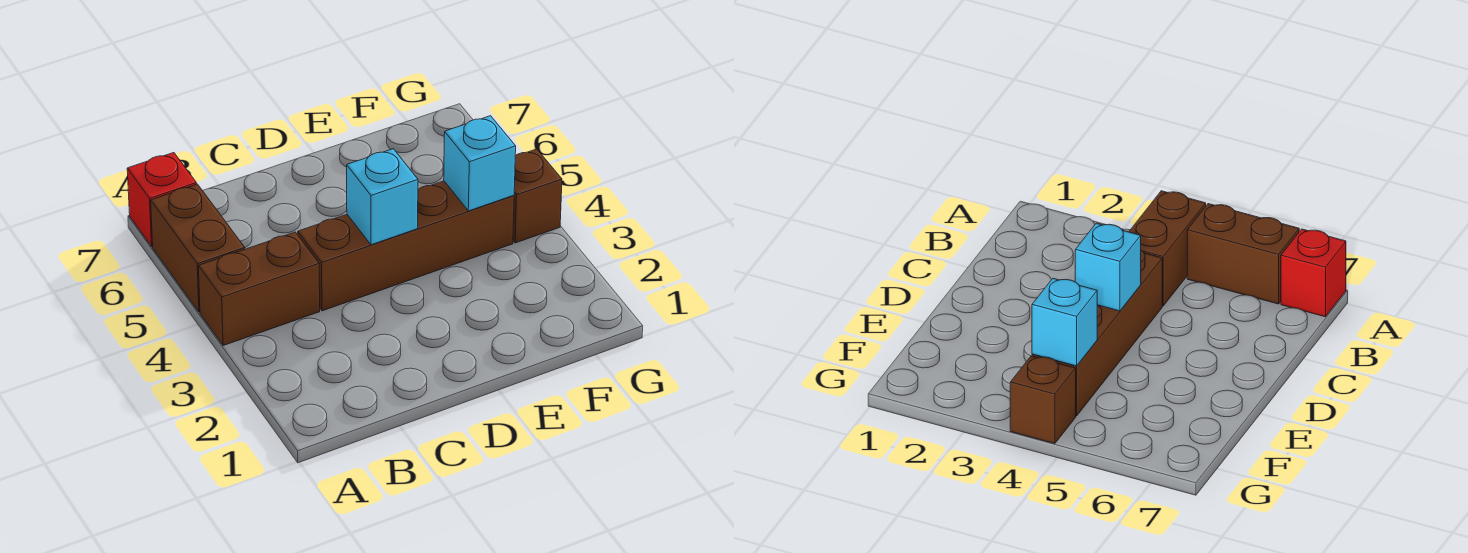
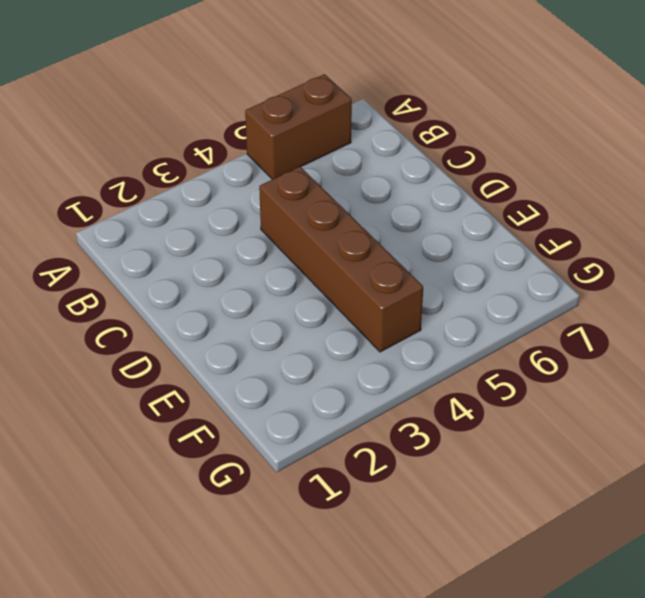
none -> brown brick A4:B4 level 1
none -> red brick A7 level 1

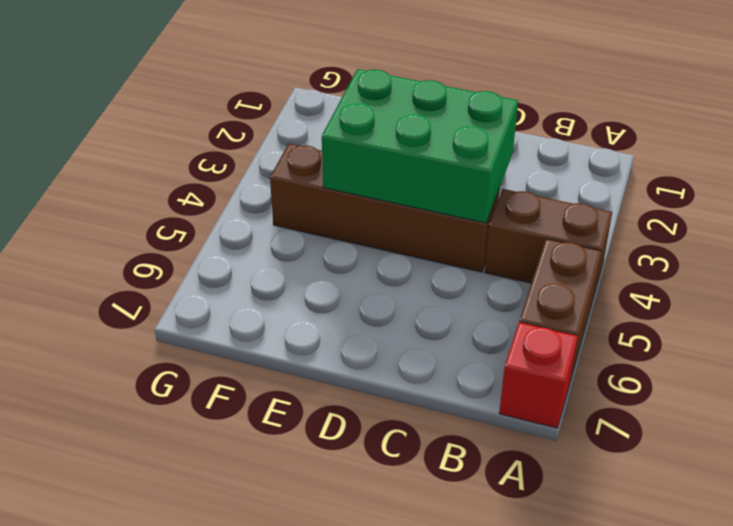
green brick C3:E4 level 2 -> cyan brick D4 level 2
none -> brown brick G4 level 1
none -> cyan brick F4 level 2

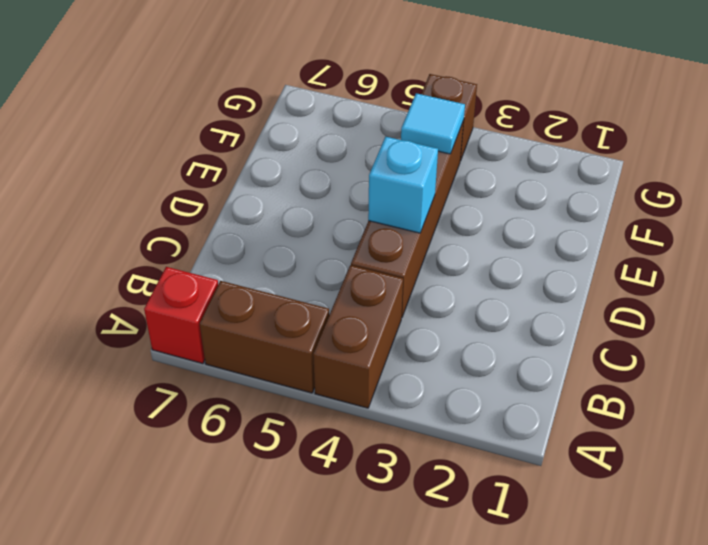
cyan tile F4 level 2 -> cyan brick F4 level 2

